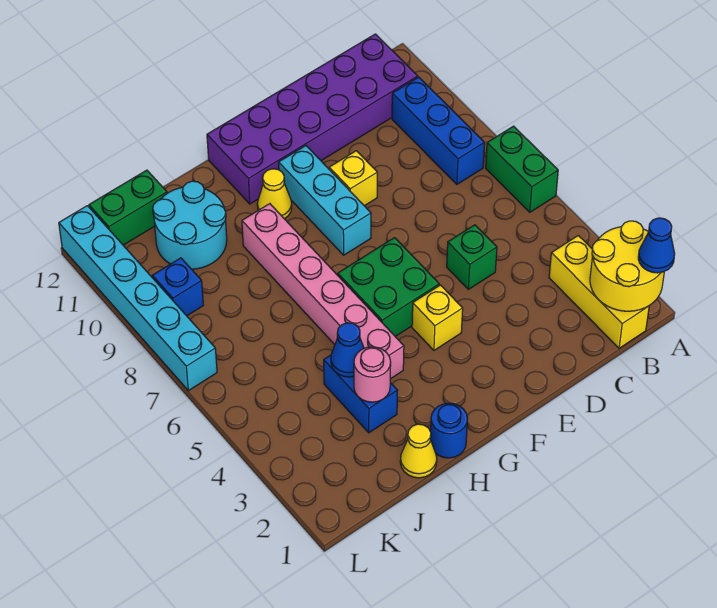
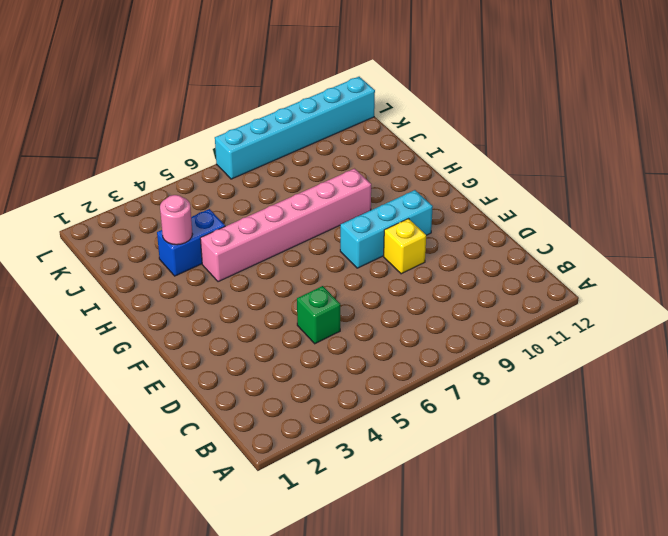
none -> green brick A6:A7 level 1
none -> yellow brick B1:B3 level 1
none -> blue brick B8:B10 level 1

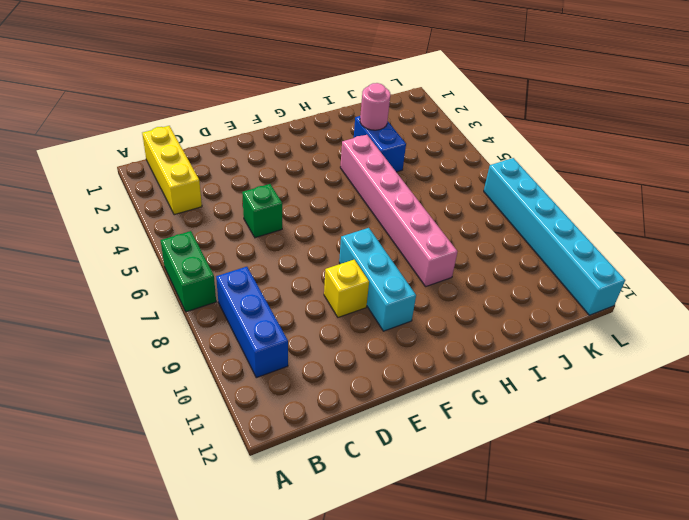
none -> purple brick B11:G12 level 1
none -> yellow brick F4 level 1
none -> green brick F5:G6 level 1

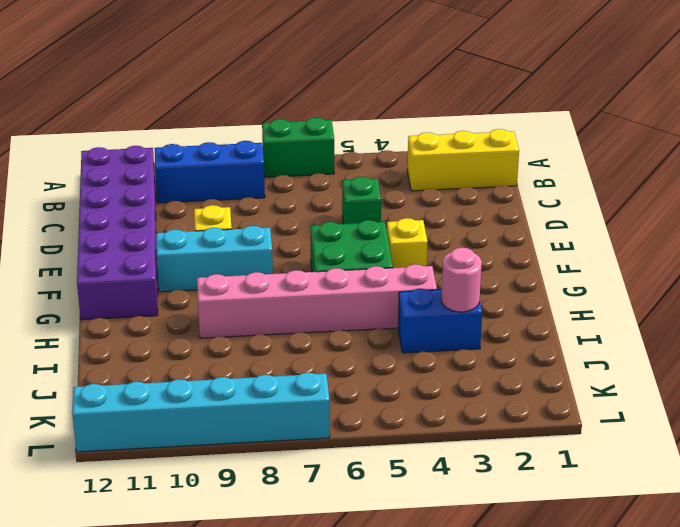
none -> yellow cone G10 level 1
none -> blue round brick H1 level 1
none -> yellow cone I1 level 1

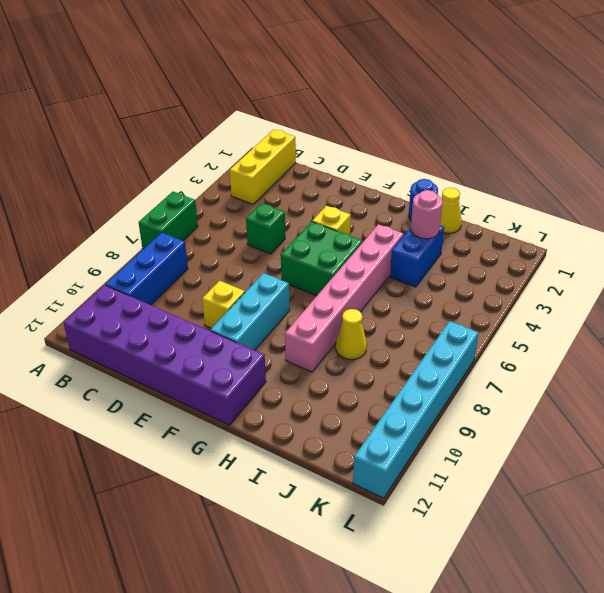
yellow cone I8 level 1 -> yellow cone G10 level 1
none -> cyan round brick I10:J11 level 1
none -> green brick J12:K12 level 1
none -> blue brick K9 level 1

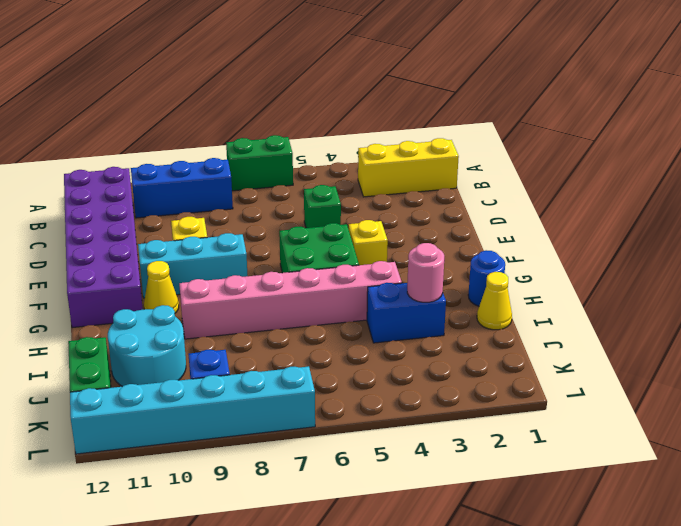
none -> yellow round brick A1:B2 level 2
none -> blue cone I4 level 2
none -> blue cone A1 level 3

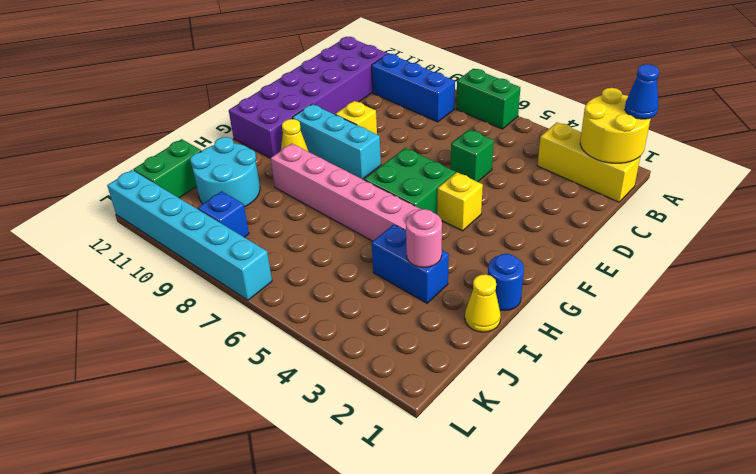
none -> blue cone I4 level 2

